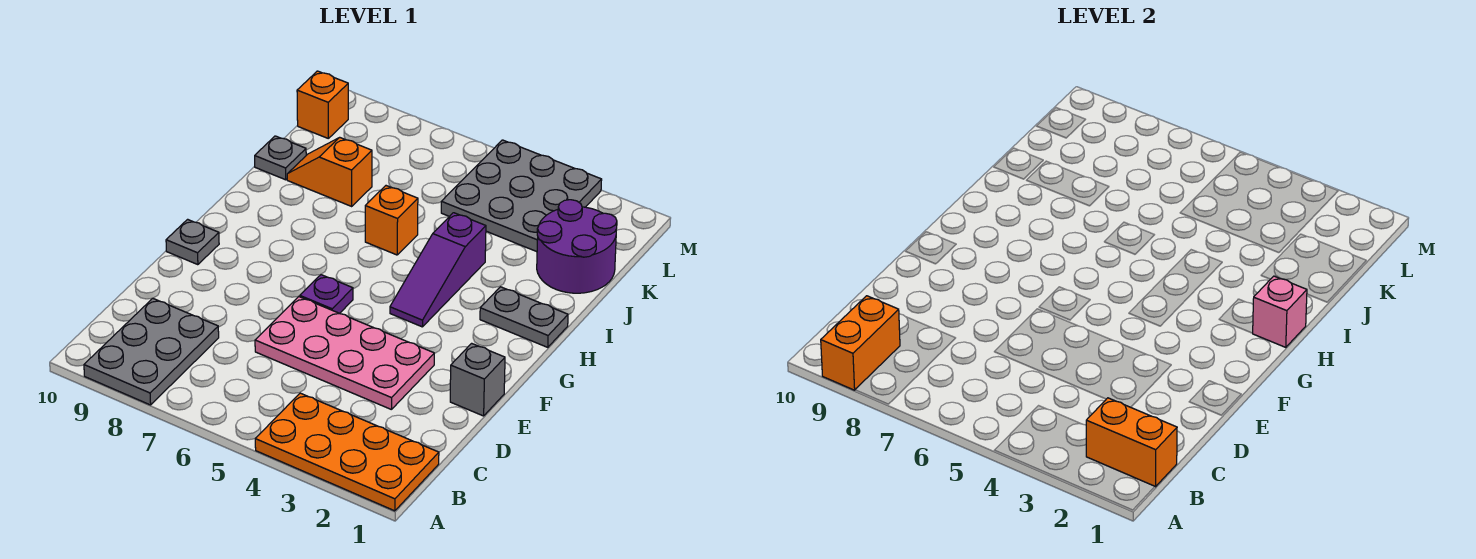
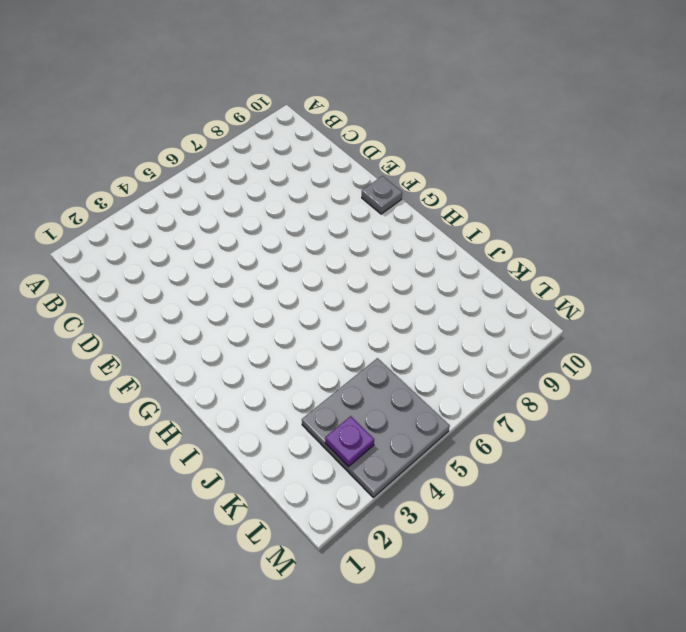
purple plate L3 level 2 -> purple plate F6 level 1
none -> orange plate A1:B4 level 1
none -> grey plate A8:C9 level 1
none -> pink plate D3:E6 level 1

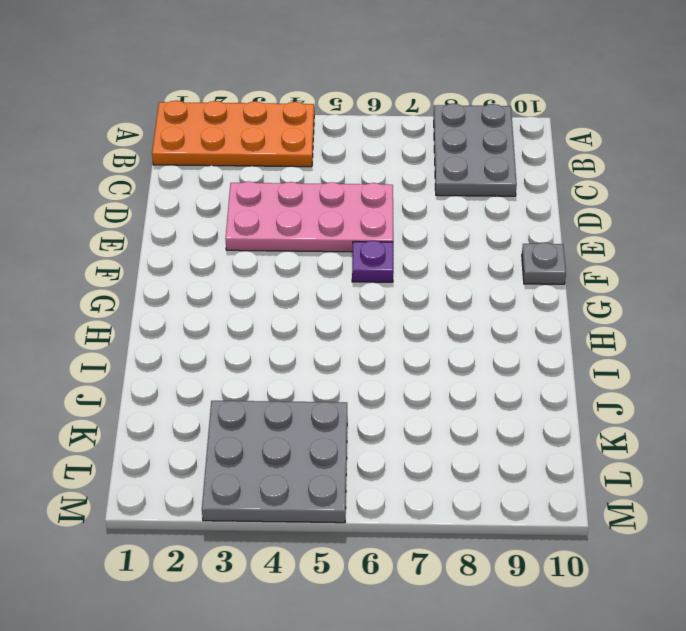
none -> grey brick E1 level 1
none -> purple slope G4:I4 level 1 top I
none -> grey plate H1:H2 level 1

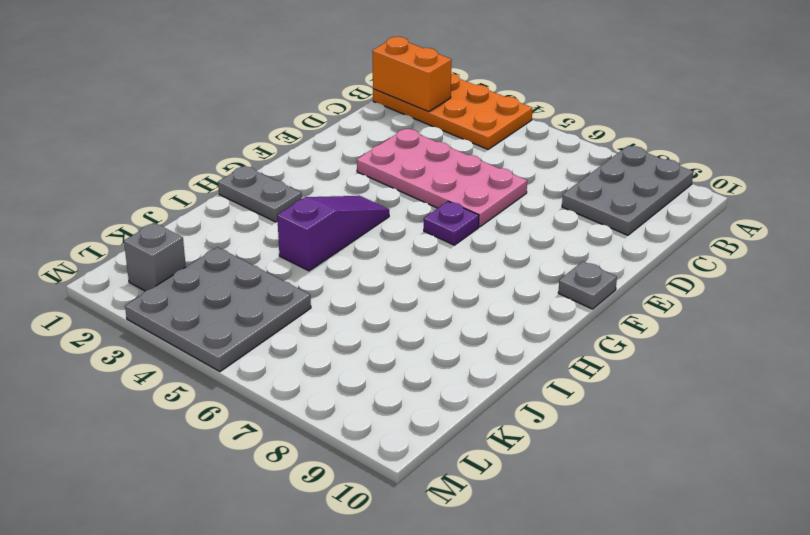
grey brick L2 level 1 -> grey brick E1 level 1
none -> orange brick I6 level 1
none -> purple round brick J1:K2 level 1
none -> orange slope J8:J9 level 1 top 8

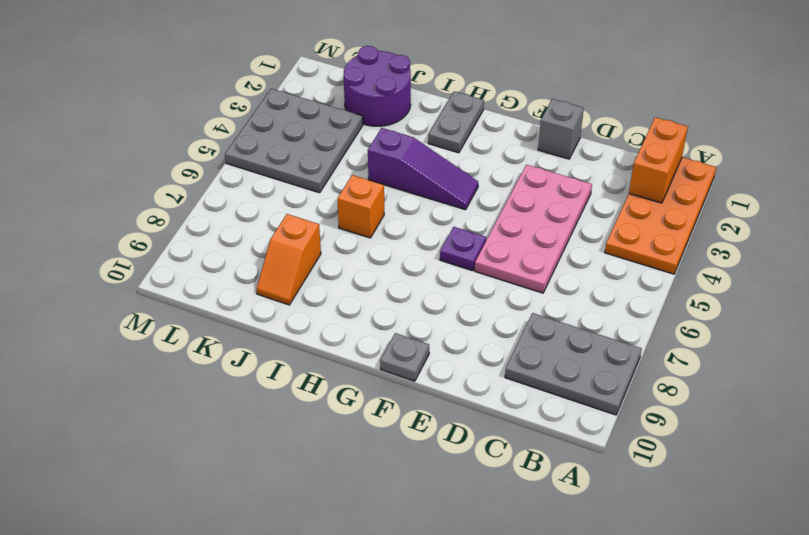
none -> grey plate J10 level 1
none -> orange brick L10 level 1
none -> orange brick A9:B9 level 2

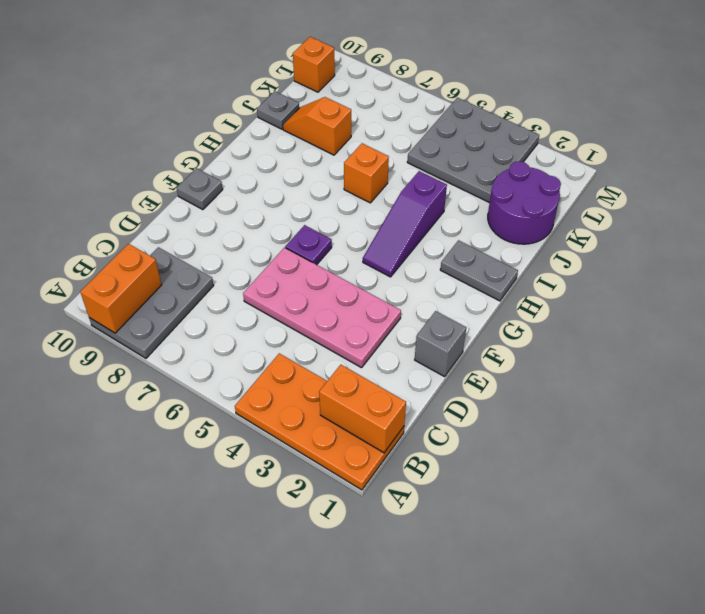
none -> pink brick H1 level 2

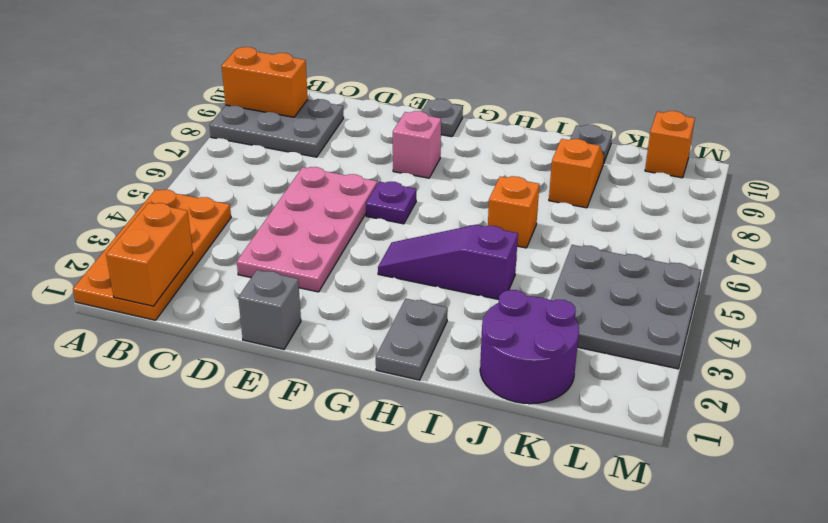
pink brick F8 level 1 -> pink brick H1 level 2

